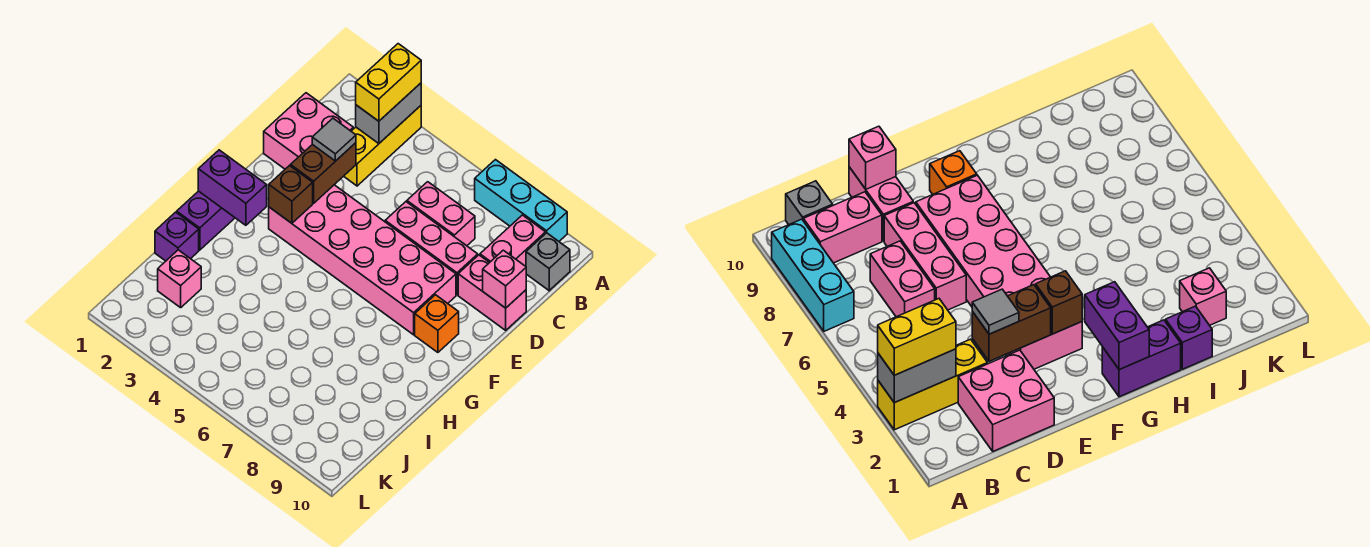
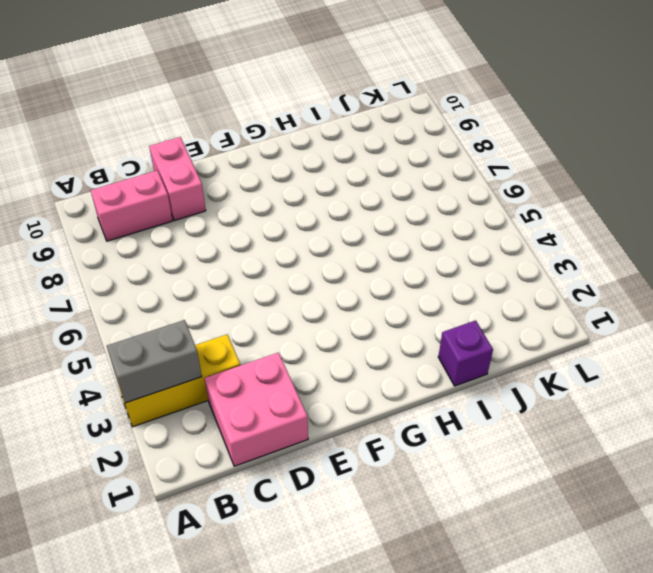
none -> cyan brick A7:A9 level 1
none -> grey brick B10 level 1
none -> pink brick C6:C7 level 1

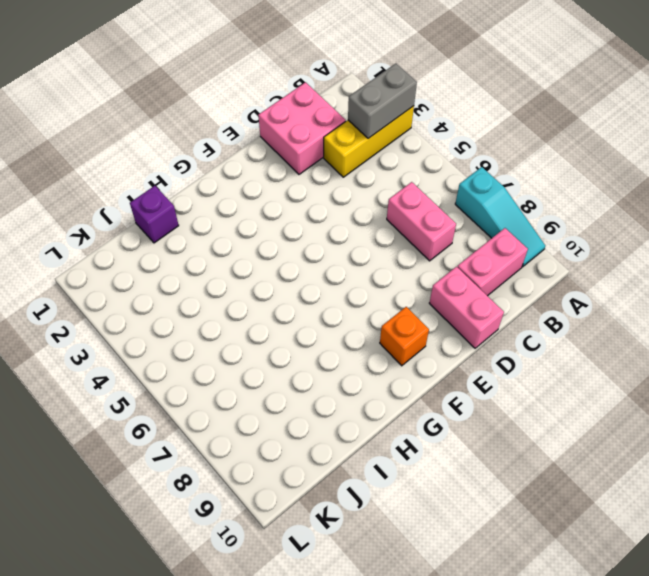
cyan slope A7:A9 level 1 top 7 -> cyan brick A7:A9 level 1
none -> grey brick B10 level 1
none -> pink brick D6:D8 level 1
none -> pink brick E3:F8 level 1

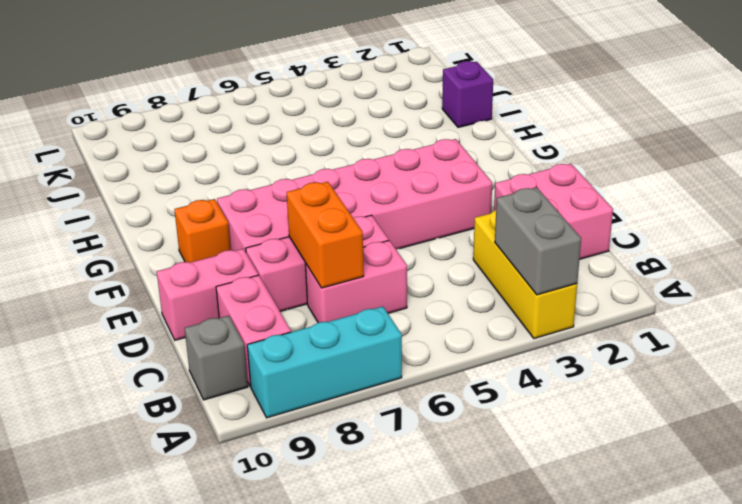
orange brick C7:D7 level 2 -> none
none -> purple brick G1:H1 level 1
none -> pink brick J2 level 1
none -> brown brick D3:E3 level 2

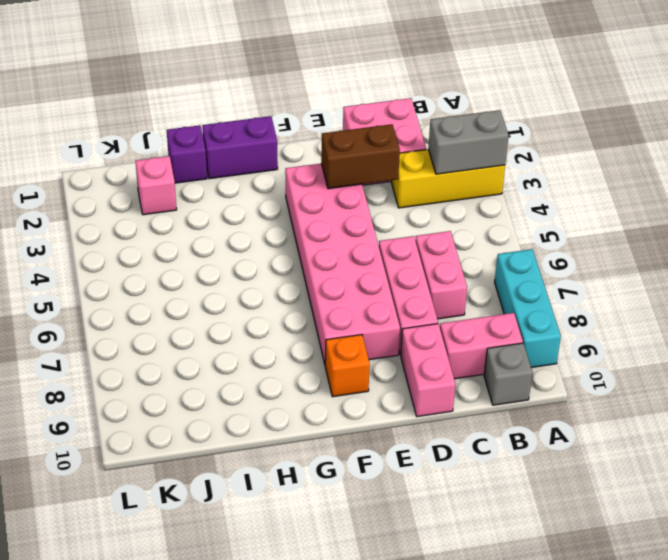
none -> pink brick D10 level 2
none -> brown brick F3 level 2
none -> purple brick G1:G2 level 2

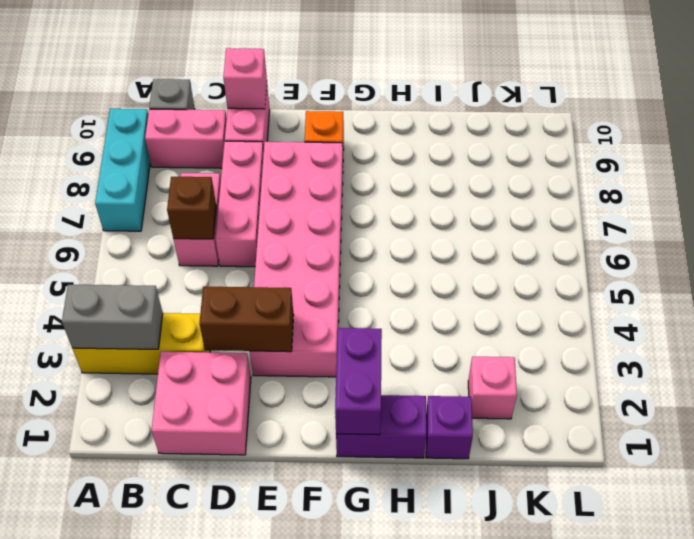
brown brick C6 level 2 -> brown brick F3 level 2
none -> yellow brick A3:B3 level 3
none -> grey tile D3 level 3

